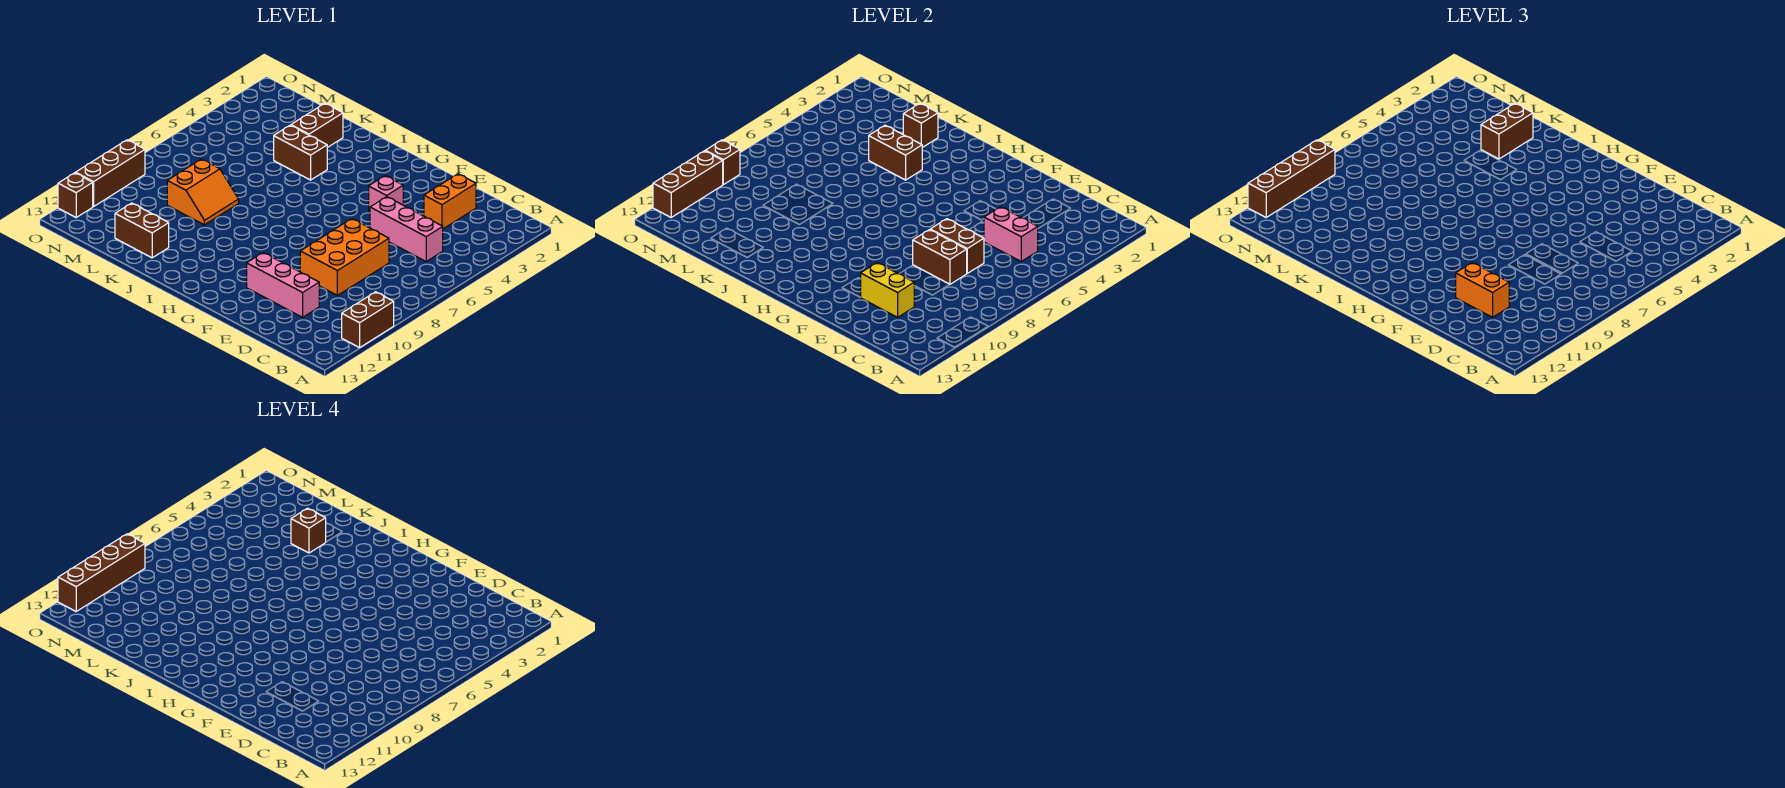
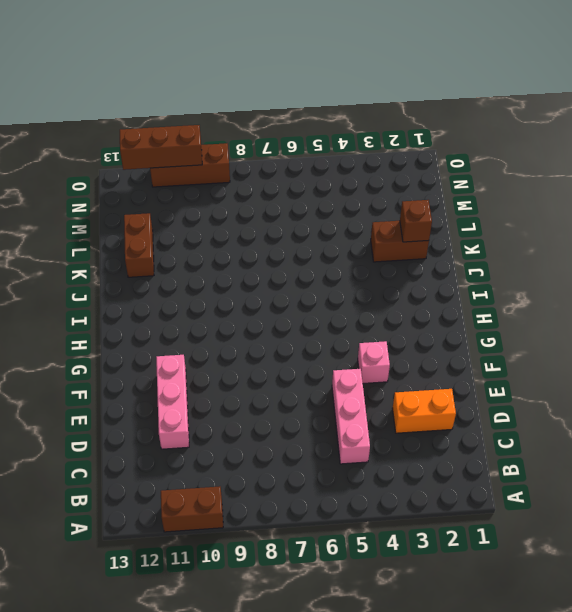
none -> orange brick D7:E9 level 1
none -> brown brick J4:K4 level 1
none -> orange slope K8:L9 level 1 top L

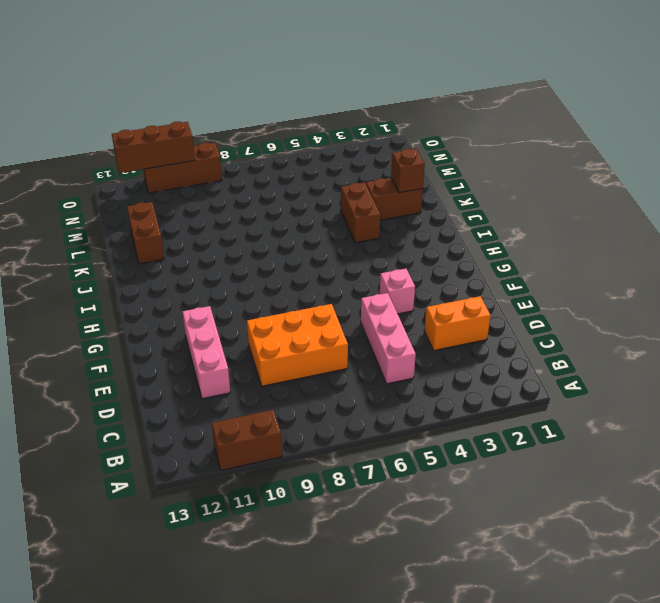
none -> orange slope K8:L9 level 1 top L
none -> brown brick O12 level 1
none -> pink brick C5:D5 level 2

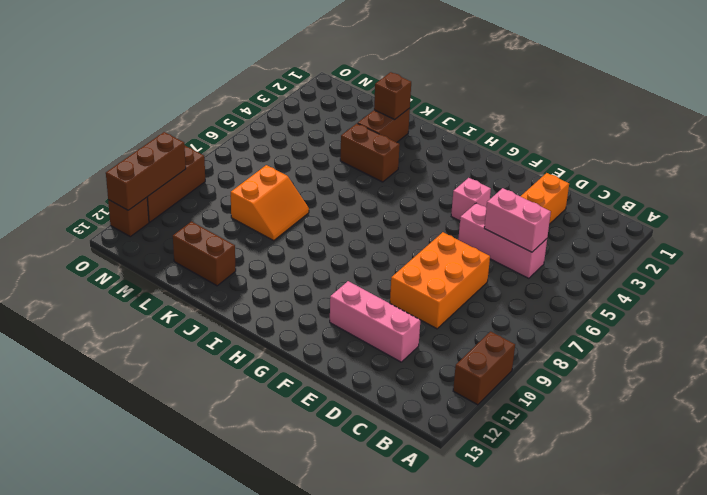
none -> brown brick D7:E7 level 2
none -> brown brick D8:E8 level 2
none -> yellow brick D11:E11 level 2

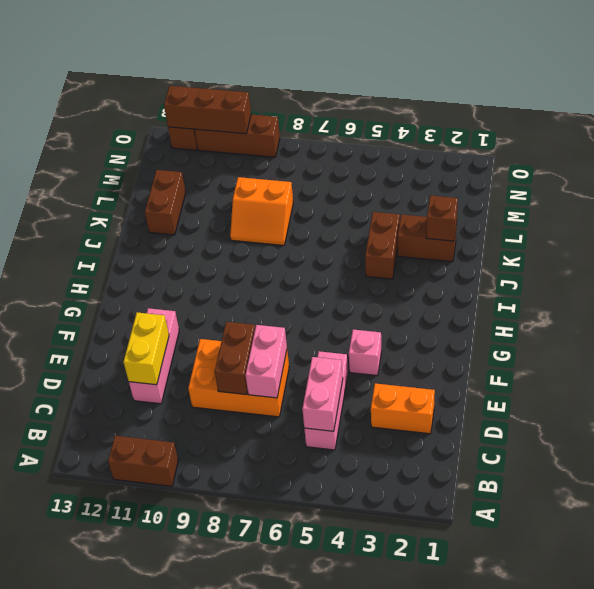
pink brick D7:E7 level 2 -> brown brick D7:E7 level 2
none -> brown brick J4:K4 level 2
none -> brown brick O9 level 2
none -> orange brick D11:E11 level 3

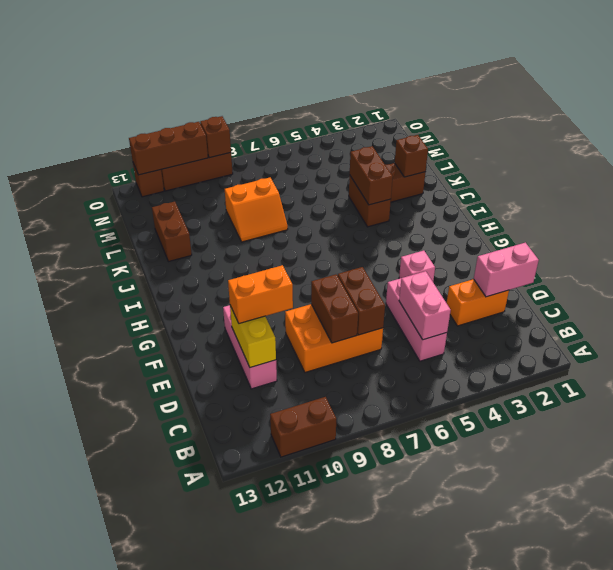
pink brick D1:D2 level 2 -> none
orange brick E10:E11 level 3 -> orange brick D11:E11 level 3
none -> brown brick K2:K3 level 3
none -> brown brick O9:O12 level 3
none -> brown brick K3 level 4

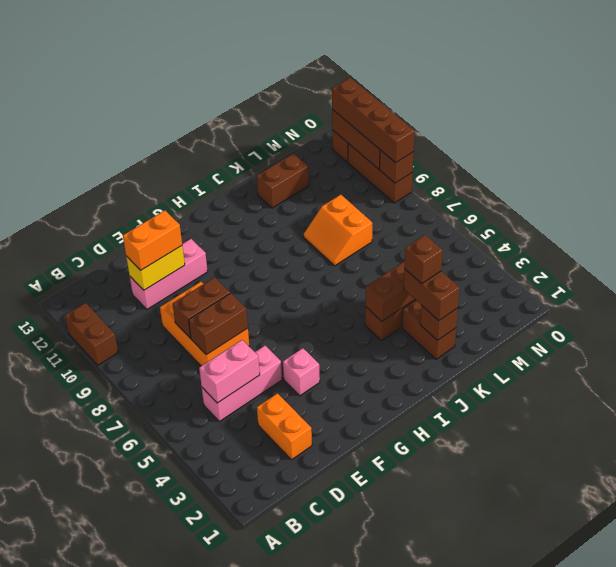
none -> brown brick O9:O12 level 4

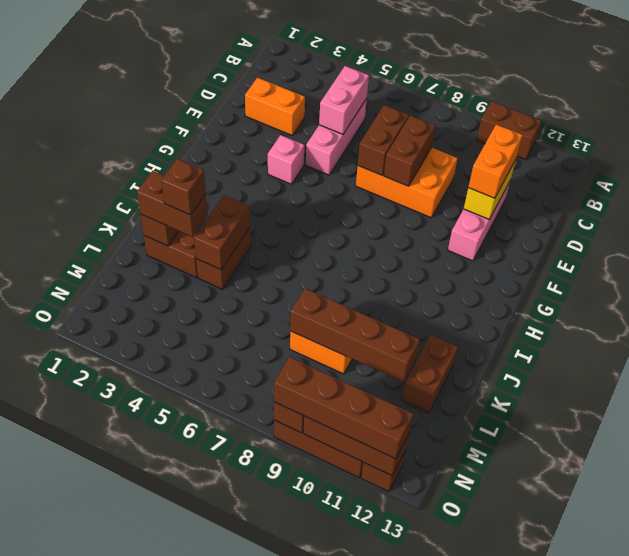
brown brick L8:L11 level 2 -> brown brick O9:O12 level 4

